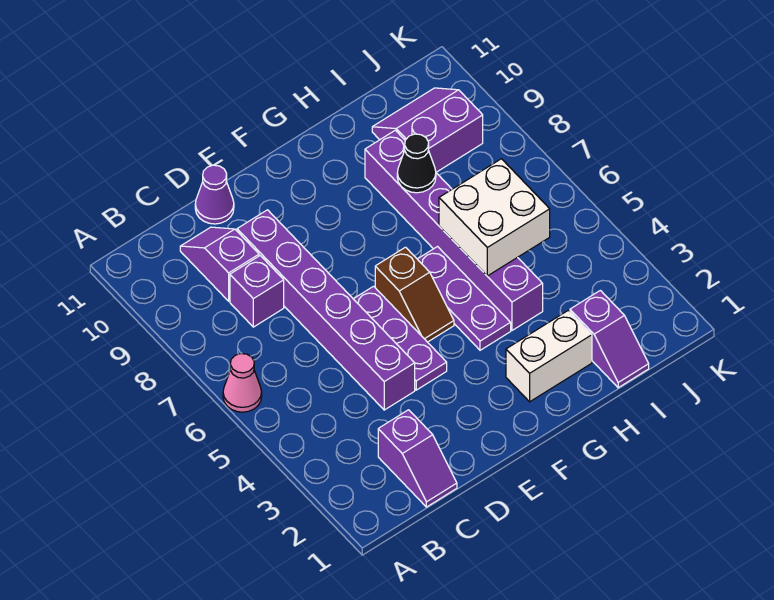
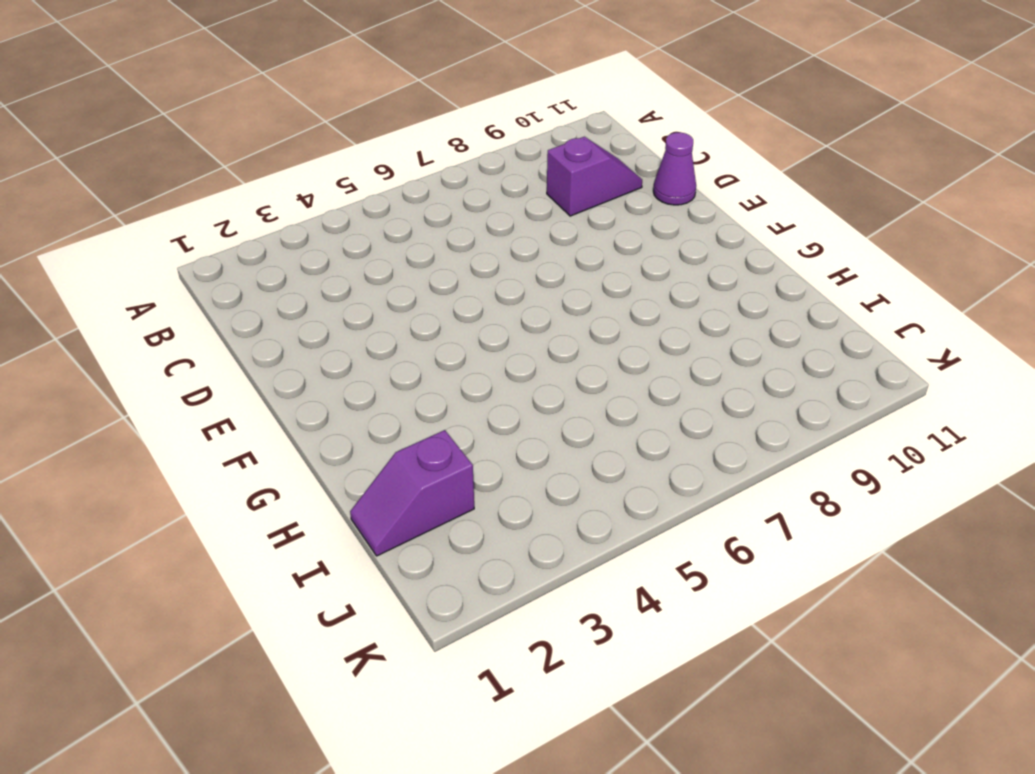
none -> pink cone A6 level 1
none -> purple slope C1:C2 level 1 top 2
none -> purple brick C8 level 1

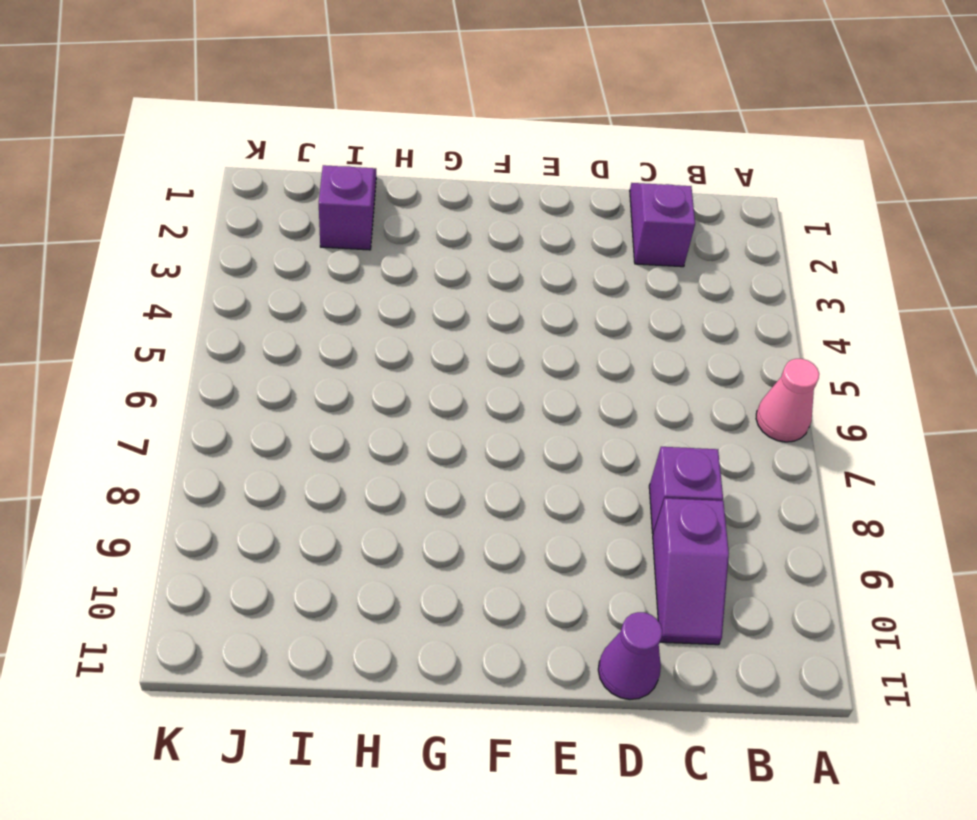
none -> purple brick D4:D9 level 1
none -> purple plate E4:E6 level 1
none -> brown slope F5:F6 level 1 top 6

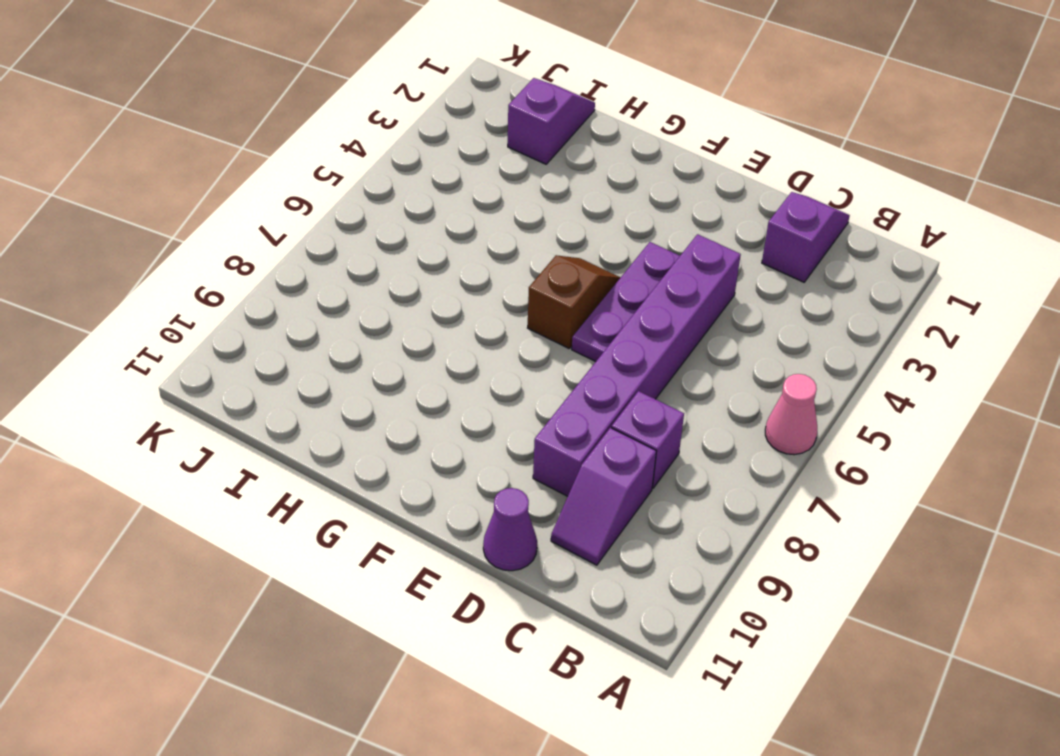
none -> white brick G2:H2 level 1
none -> purple plate G4:G6 level 1
none -> purple brick H4:H9 level 1

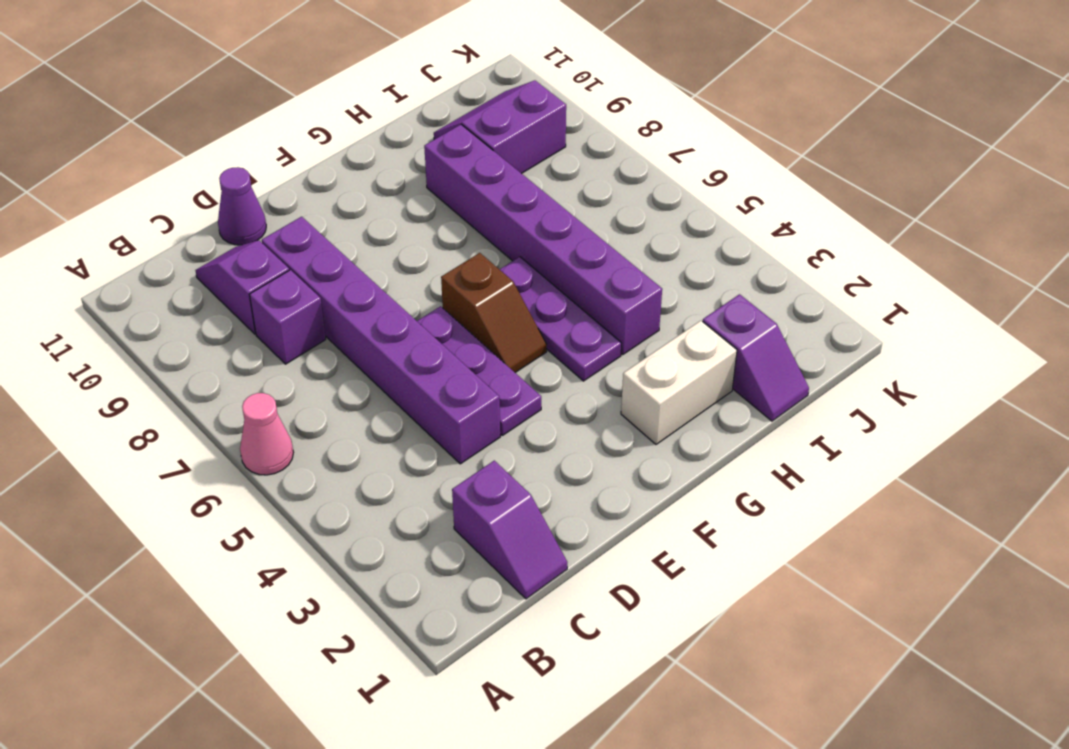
none -> white brick H5:I6 level 2
none -> black cone H8 level 2

